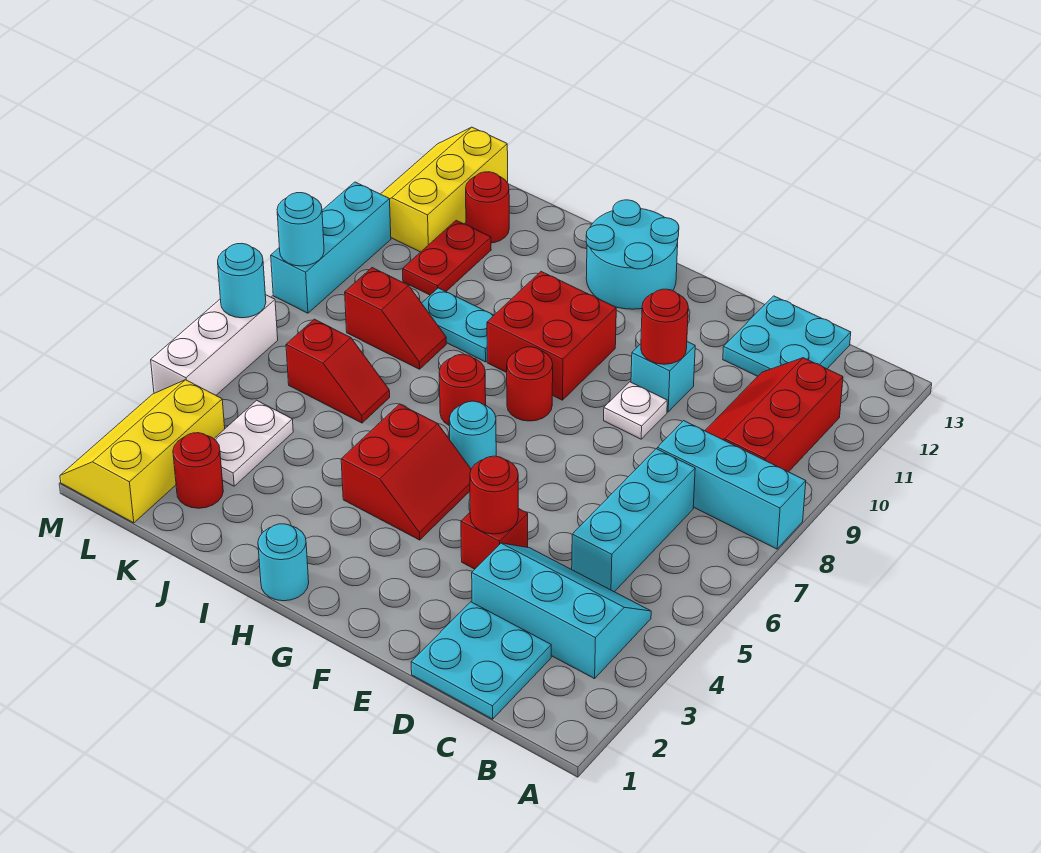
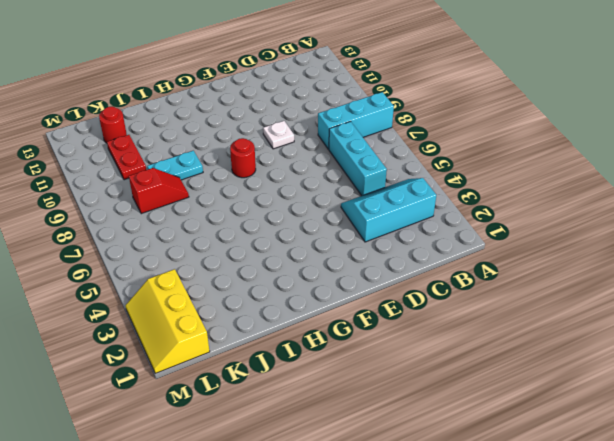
none -> red slope B9:C11 level 1 top B
none -> cyan plate C1:D2 level 1
none -> cyan plate C12:D13 level 1
none -> red brick E4 level 1

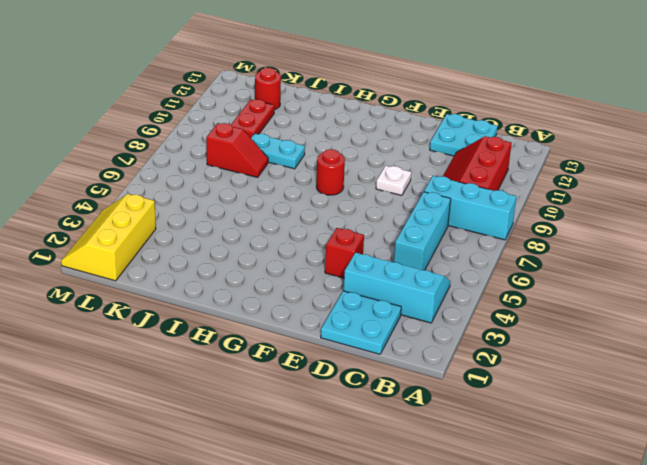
none -> cyan brick E10 level 1
none -> red slope G4:H5 level 1 top H
none -> cyan round brick G6 level 1
none -> red brick G9:H10 level 1

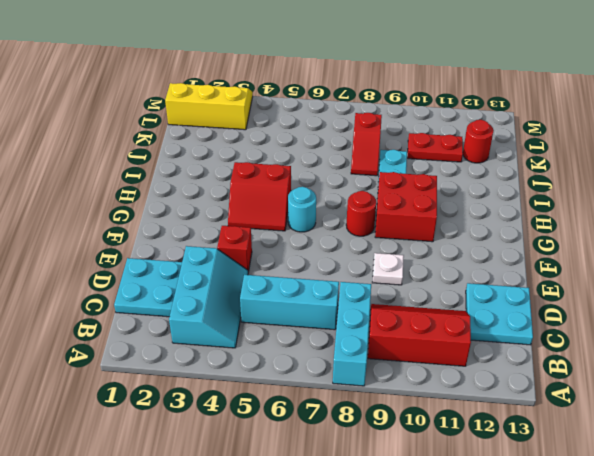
none -> cyan brick E10 level 1
none -> cyan round brick G12:H13 level 1
none -> cyan round brick H1 level 1
none -> red round brick H7 level 1

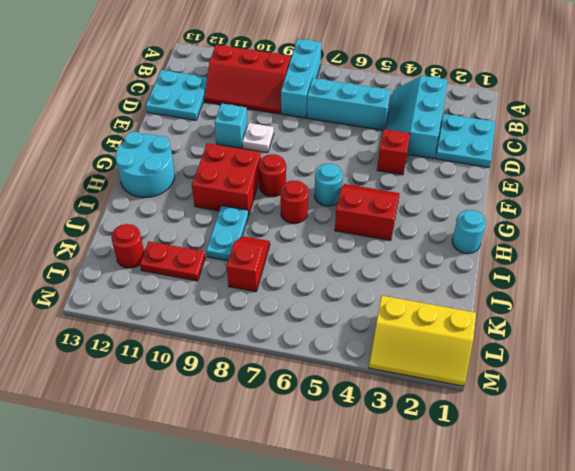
none -> red slope J6:K6 level 1 top K
none -> red round brick K2 level 1
none -> white plate K3:K4 level 1
none -> yellow slope L11:M13 level 1 top L

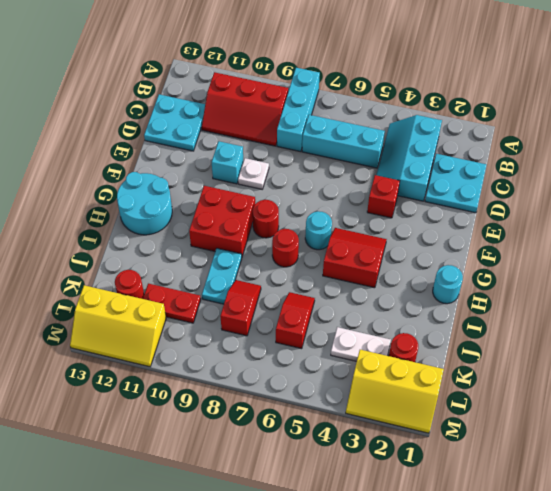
none -> white brick M4:M6 level 1
none -> cyan brick M8:M10 level 1
none -> red round brick E4 level 2
none -> red round brick E10 level 2

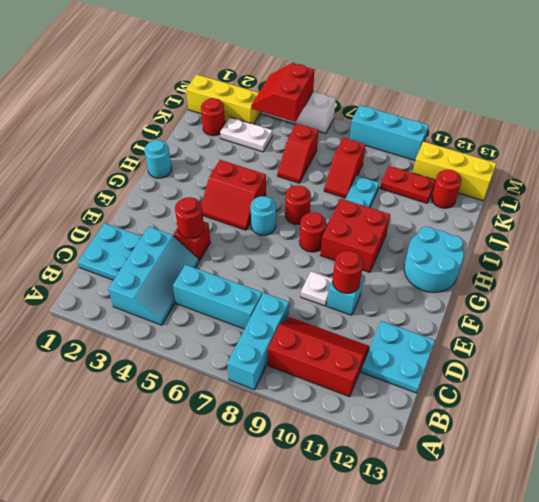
red slope L4:M5 level 2 top 5 -> none
none -> cyan round brick M6 level 2
none -> cyan round brick M8 level 2

